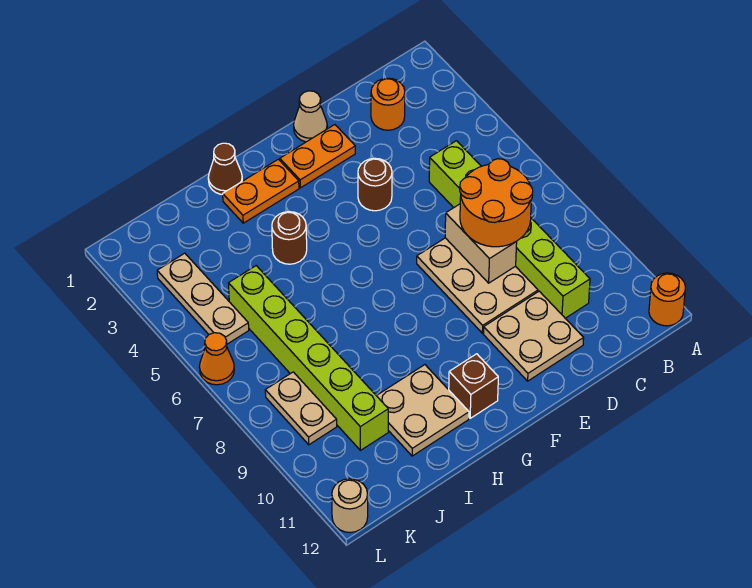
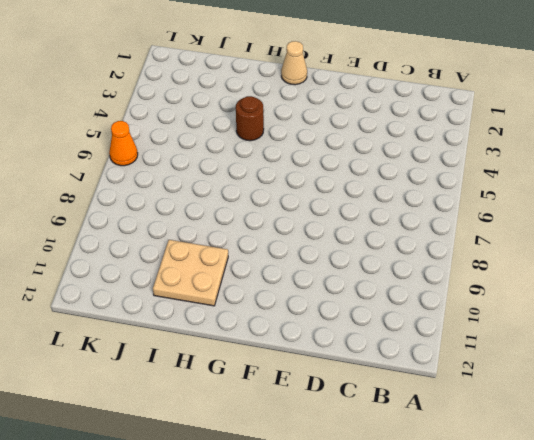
tan cone G1 level 1 -> tan cone E1 level 1
none -> orange round brick A12 level 1
none -> orange round brick C2 level 1
none -> lime brick C5:C10 level 1

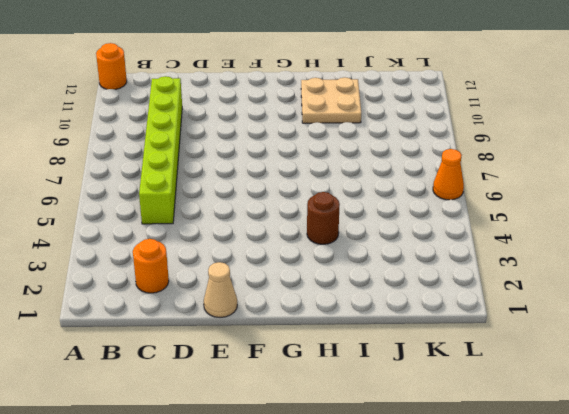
none -> tan plate D7:E9 level 1
none -> tan plate D10:E11 level 1
none -> orange plate E2:F2 level 1

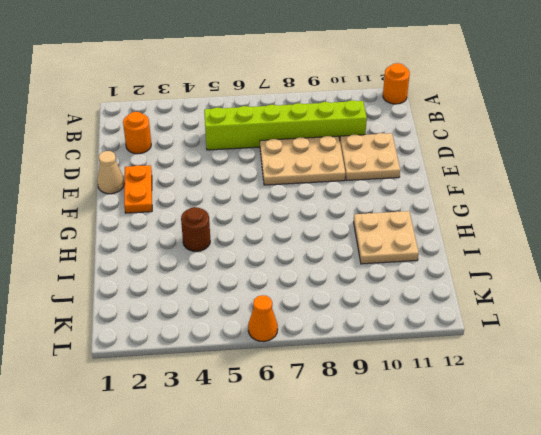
none -> brown round brick E4 level 1
none -> orange plate G2:H2 level 1
none -> brown brick G11 level 1

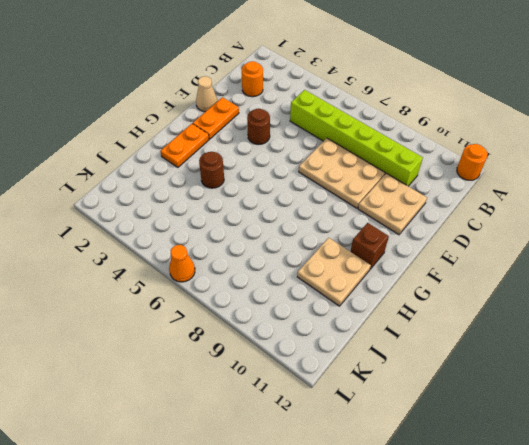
none -> brown cone H1 level 1
none -> lime brick J5:J10 level 1
none -> tan plate K3:K5 level 1

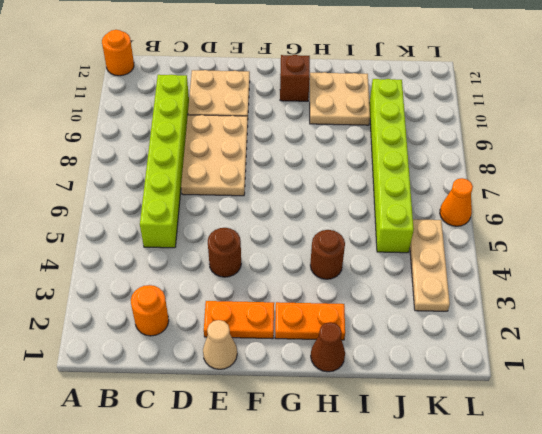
none -> tan plate K8:K9 level 1
none -> tan round brick L12 level 1
none -> tan brick D7:D8 level 2

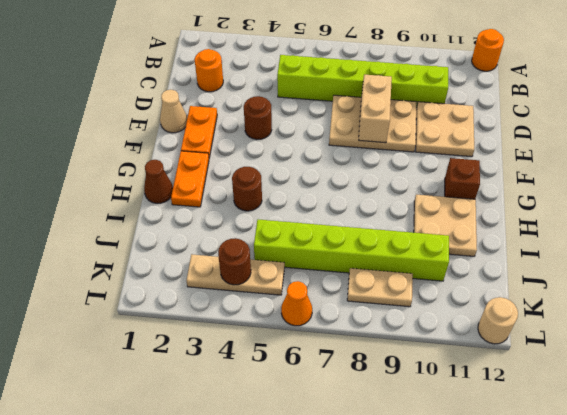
tan brick D8:E8 level 2 -> tan brick D7:D8 level 2
brown round brick K4 level 2 -> none
none -> orange round brick C7:D8 level 3

